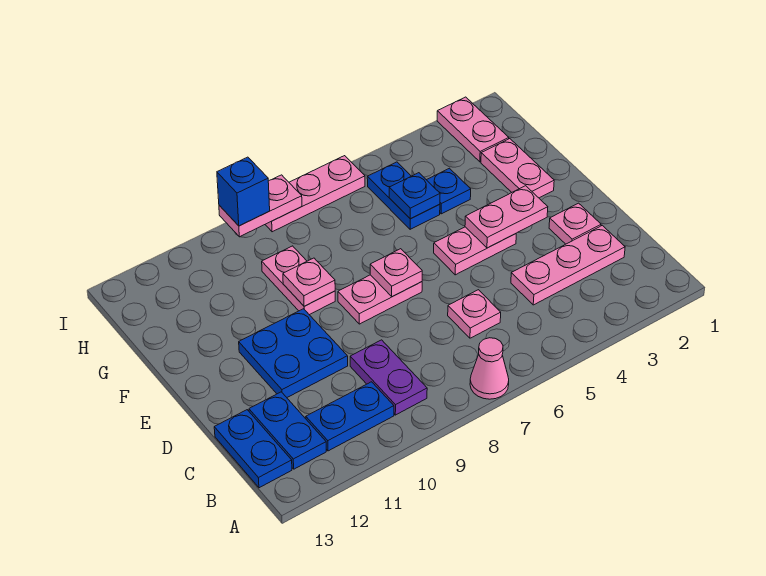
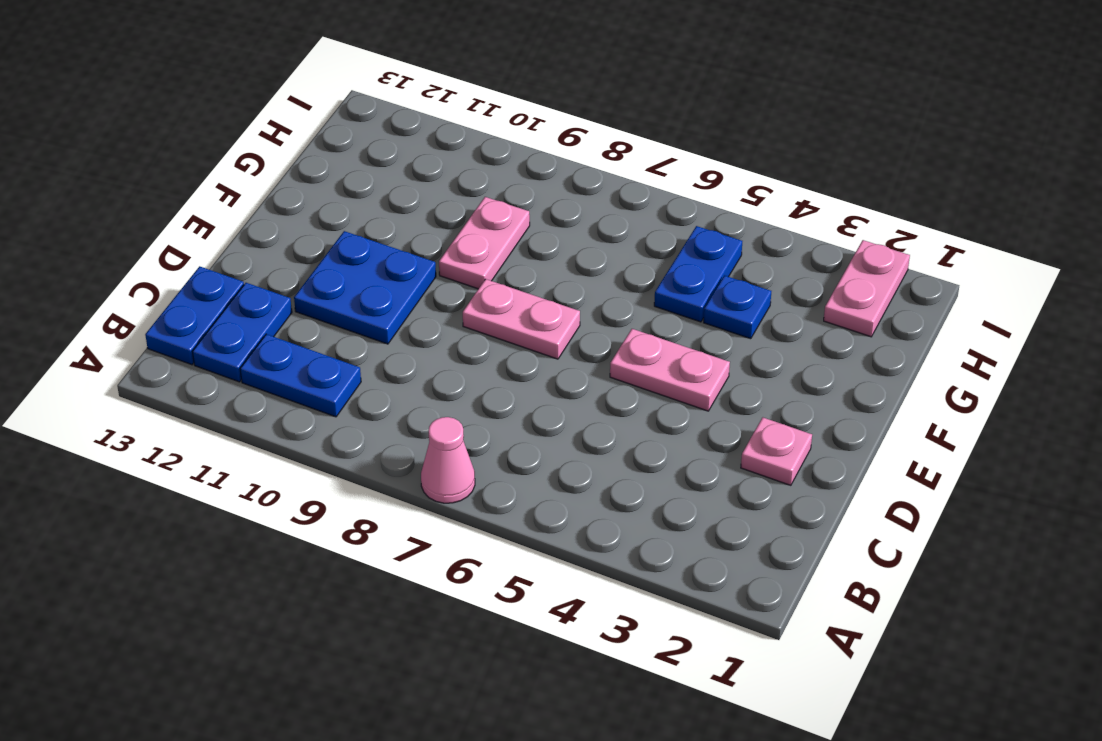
none -> purple plate B9:C9 level 1
none -> pink plate C2:C4 level 1
none -> pink plate C6 level 1

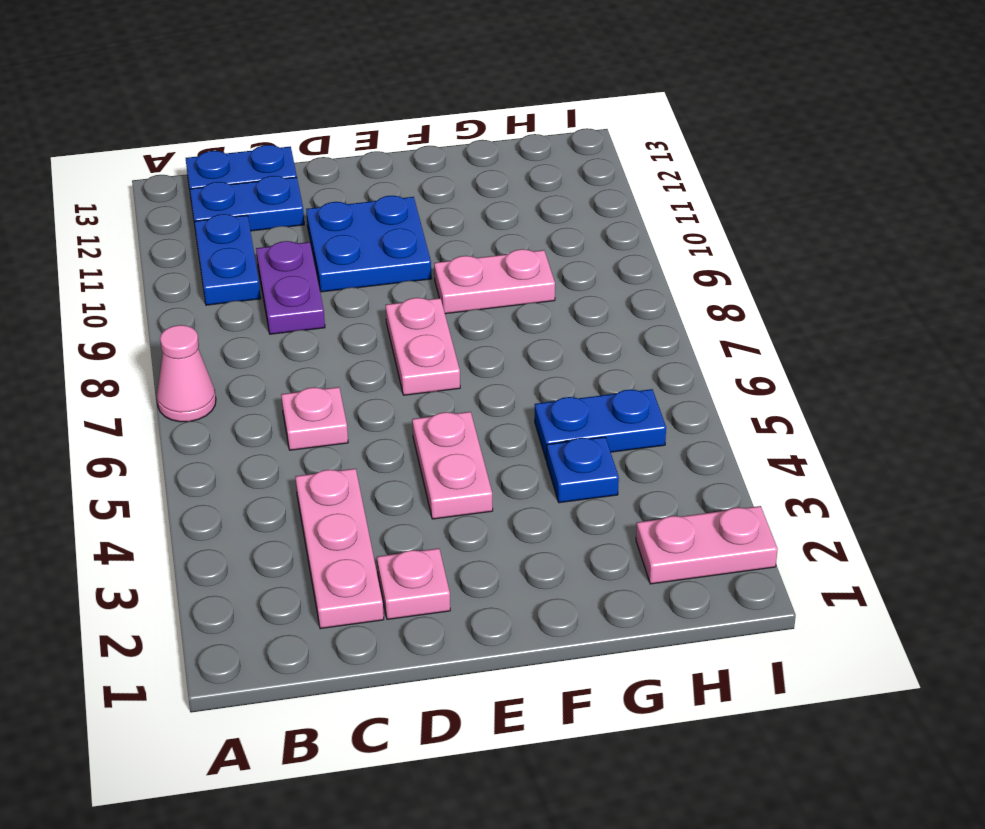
purple plate C9:C10 level 1 -> purple plate B9:C9 level 1
none -> pink plate F2:G2 level 1
none -> pink plate I6:I8 level 1
none -> pink plate E3:E4 level 2

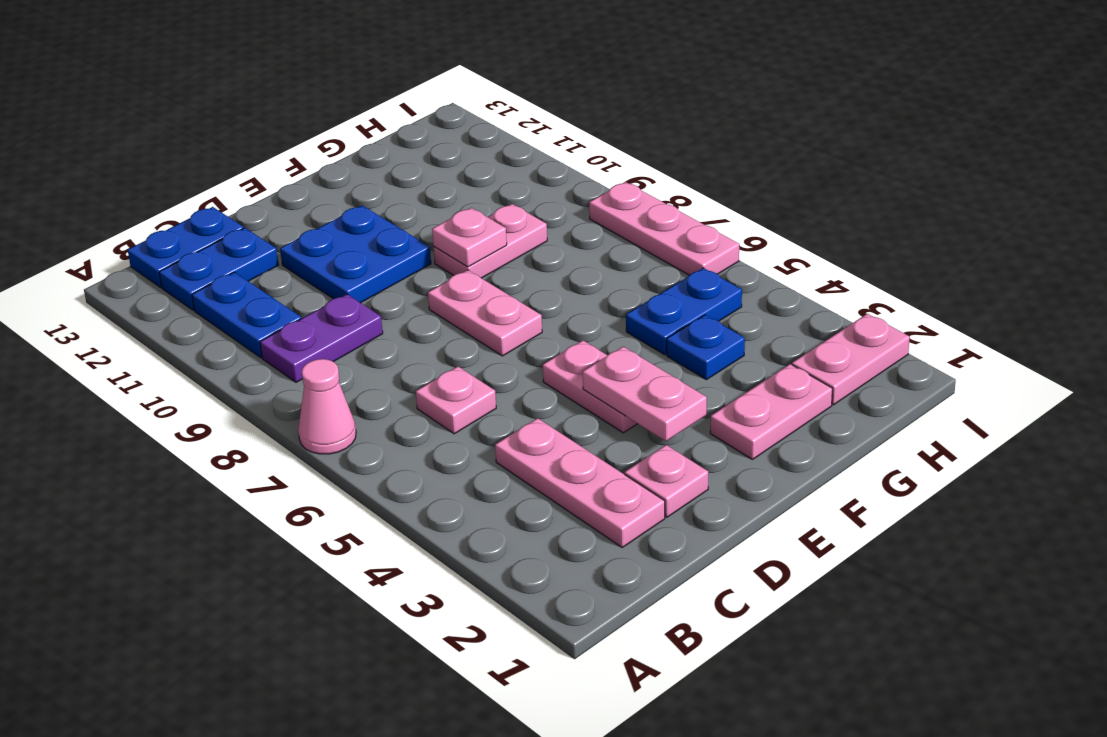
none -> pink plate E7 level 2
none -> blue plate G5 level 2
none -> pink plate I8:I9 level 2

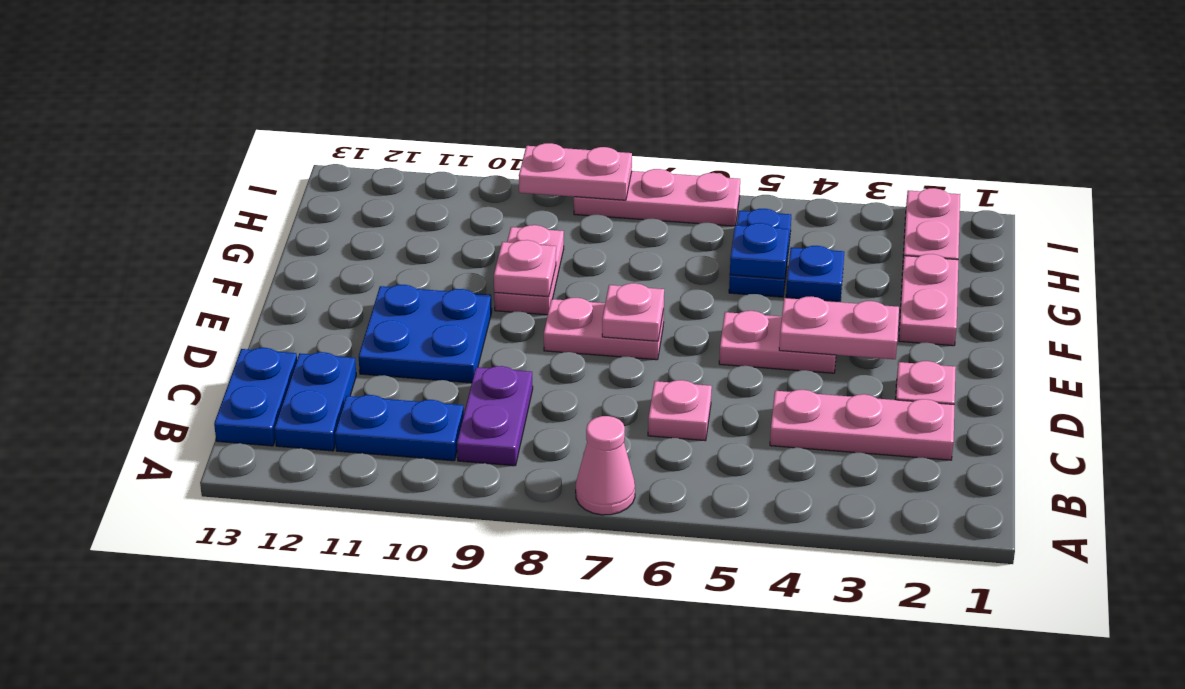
none -> blue brick I9 level 3

